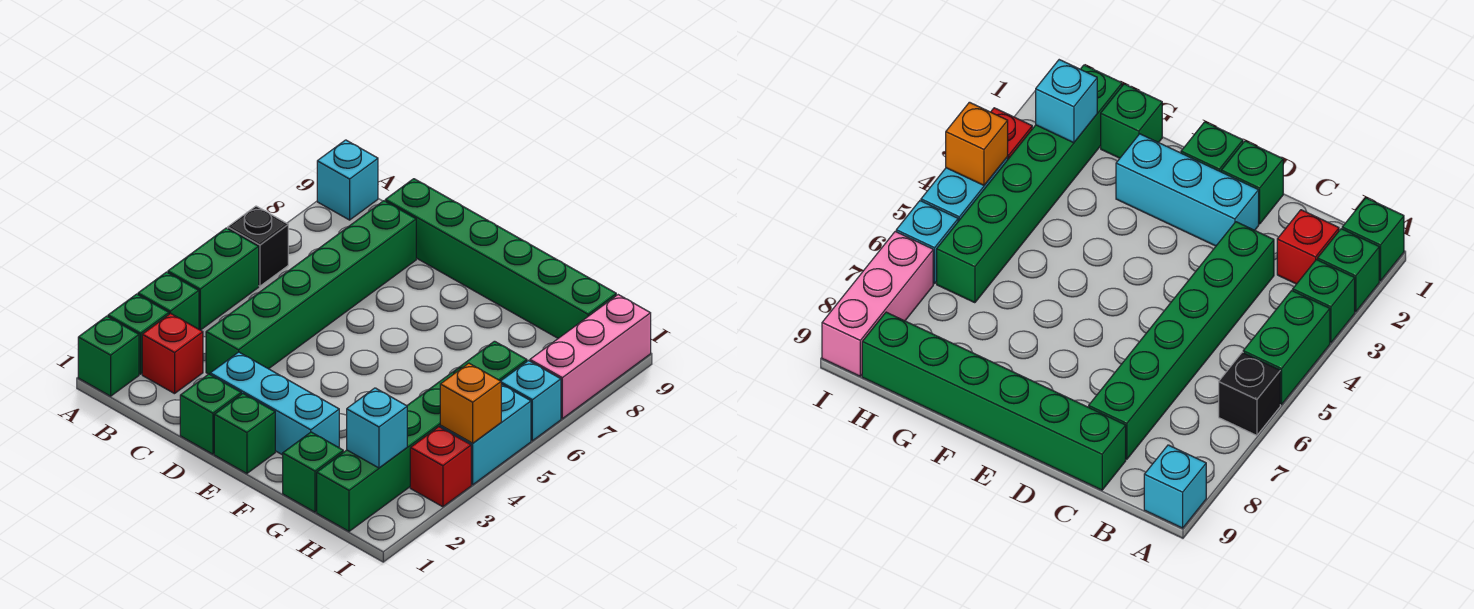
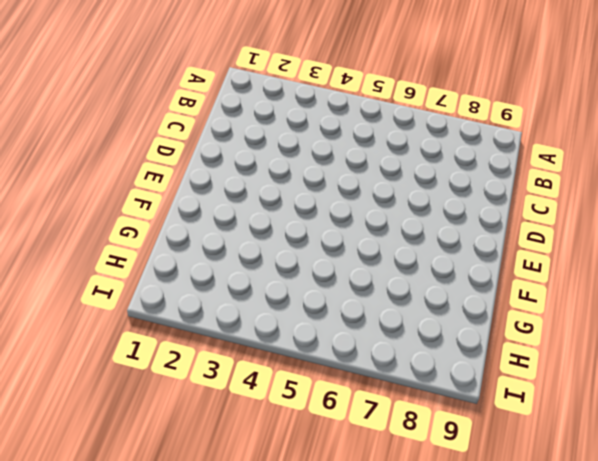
none -> green brick A1 level 1
none -> green brick A2 level 1
none -> green brick A3 level 1

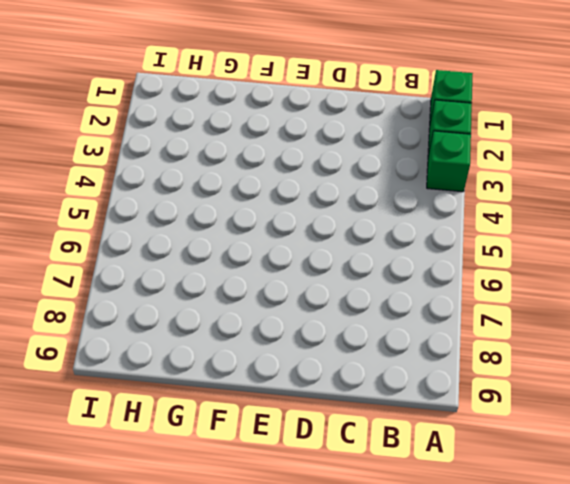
none -> green brick A4:A5 level 1
none -> black brick A6 level 1
none -> cyan brick A9 level 1

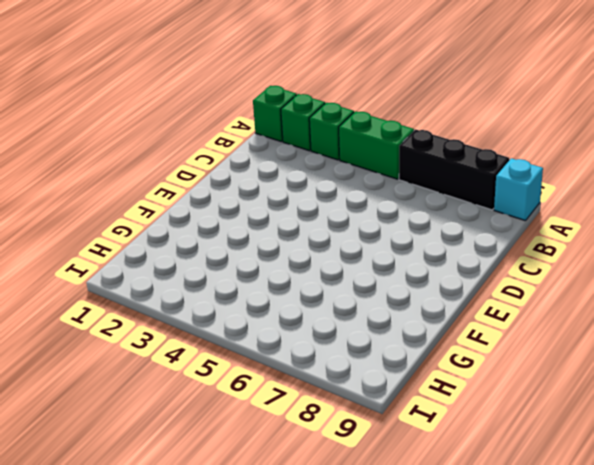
black brick A6:A8 level 1 -> black brick A6 level 1
none -> red brick B2 level 1
none -> green brick C3:C8 level 1
none -> green brick C9:H9 level 1

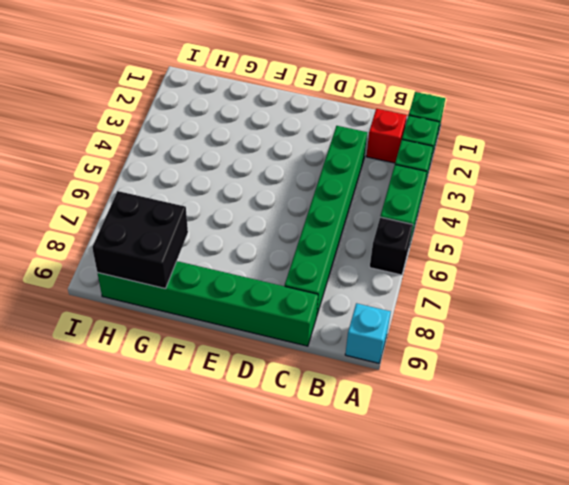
black brick G8:H9 level 2 -> none
none -> green brick D1 level 1
none -> cyan brick D2:F2 level 1
none -> green brick E1 level 1

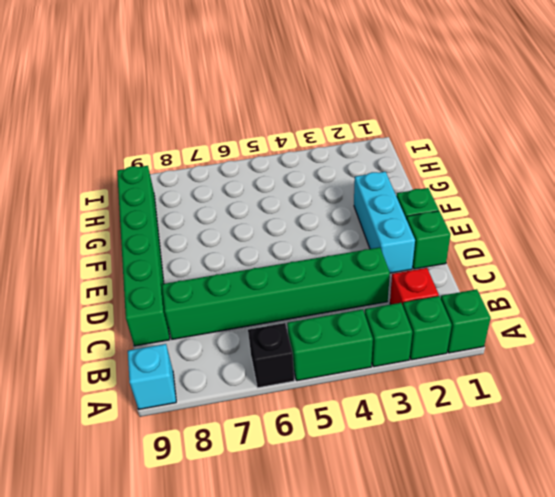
none -> green brick G1 level 1
none -> green brick H1:H6 level 1
none -> red brick I3 level 1

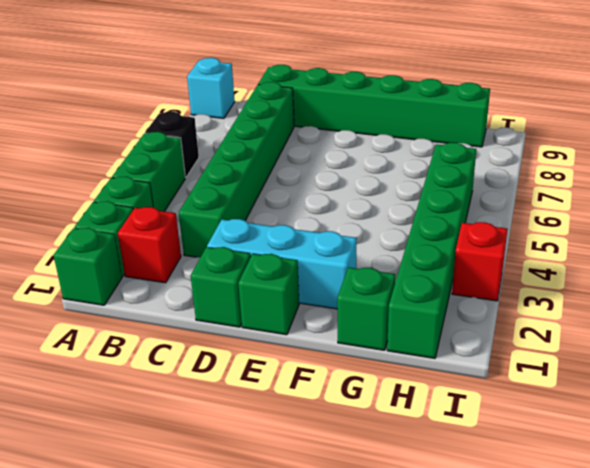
none -> cyan brick I4:I5 level 1
none -> cyan brick I6 level 1
none -> pink brick I7:I9 level 1

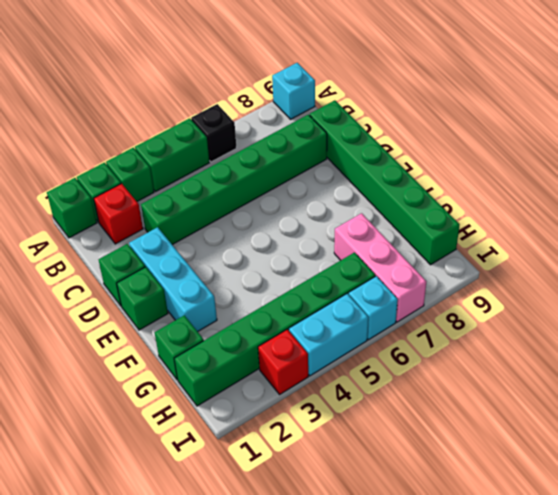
pink brick G7:I7 level 1 -> pink brick I7:I9 level 1
none -> cyan brick H2 level 2
none -> orange brick I4 level 2

